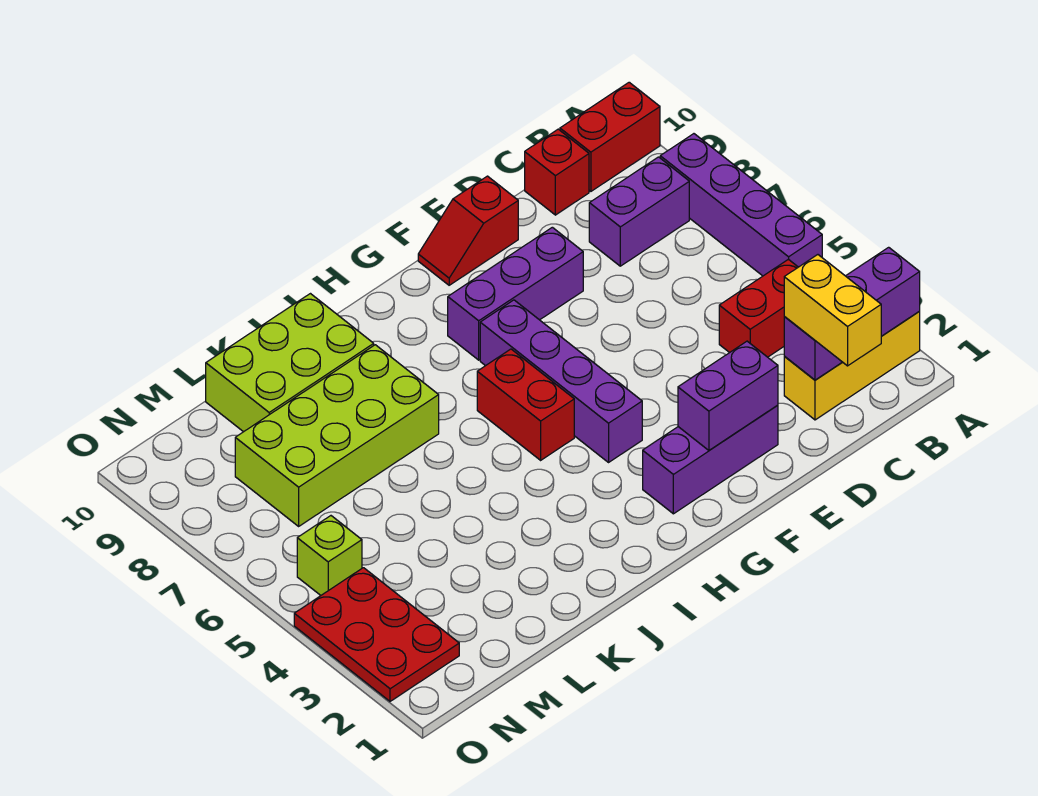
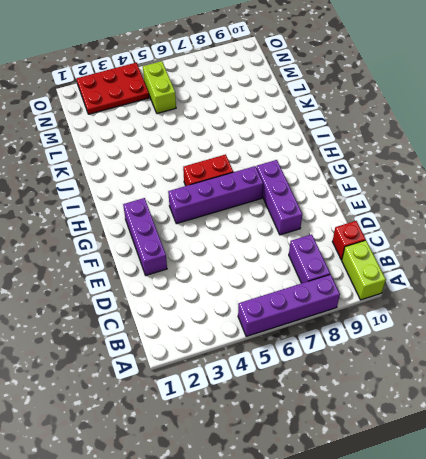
lime brick A10:B10 level 1 -> red brick A10:B10 level 1
lime brick M5:N5 level 1 -> lime brick N5 level 1
none -> yellow brick A2:C2 level 1
none -> red brick B4:C4 level 1
none -> red slope E10:F10 level 1 top E

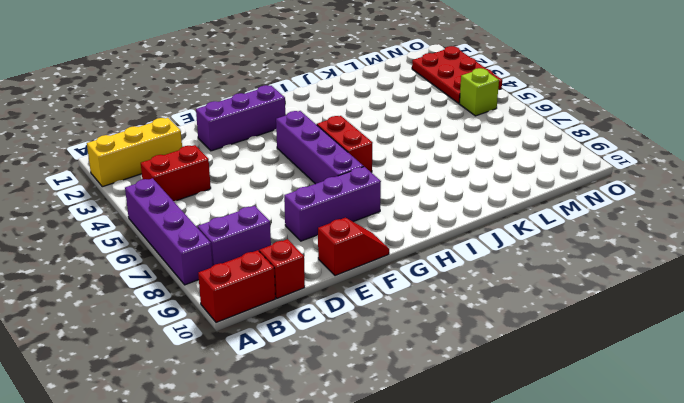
none -> lime brick J7:M8 level 1
none -> lime brick J9:L10 level 1
none -> purple brick A2:C2 level 2

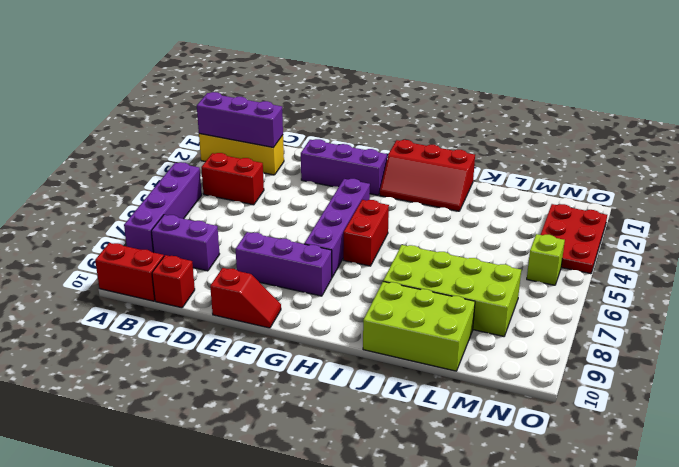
red slope H1:J2 level 1 top 1 -> none
none -> purple brick E2:F2 level 2
none -> yellow brick C1:C2 level 3

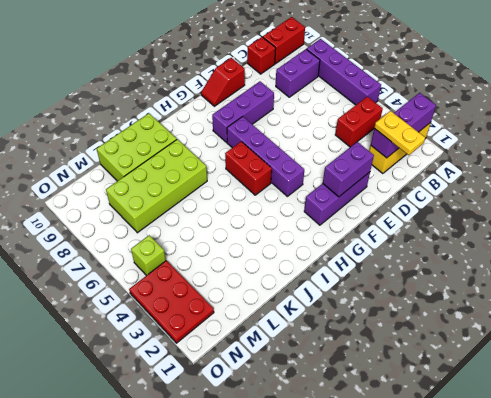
yellow plate C1:C2 level 3 -> yellow brick C1:C2 level 3

